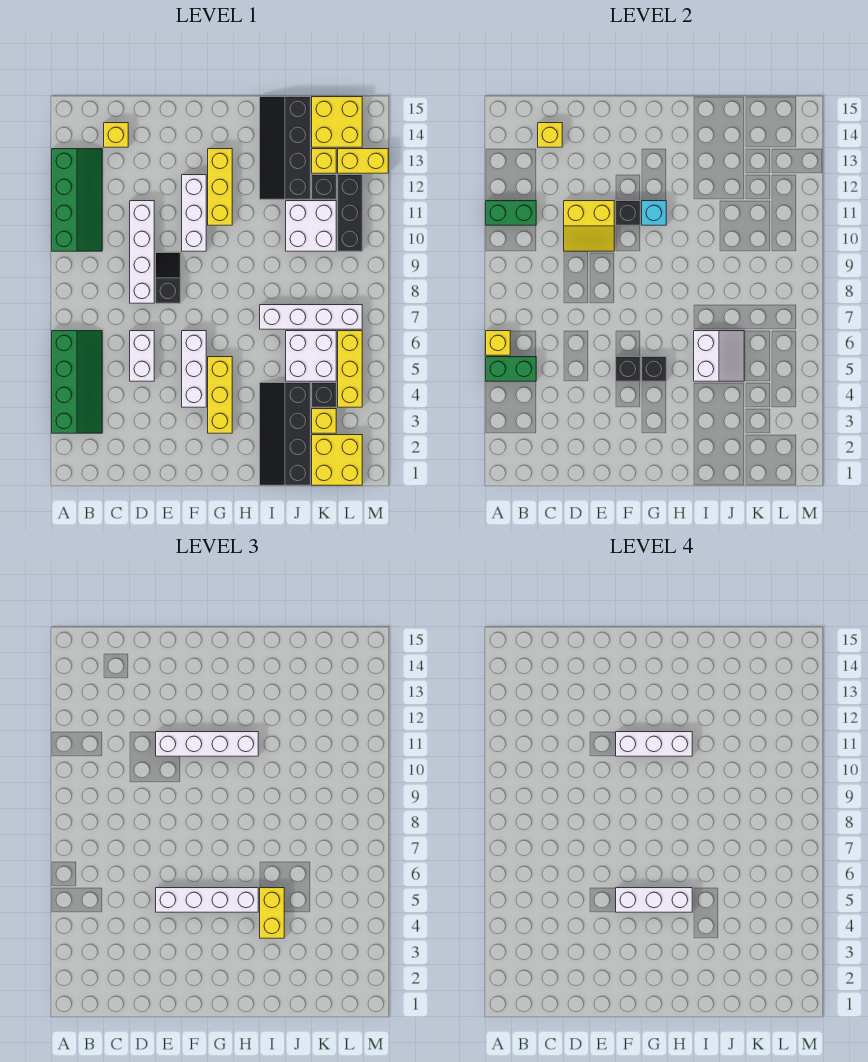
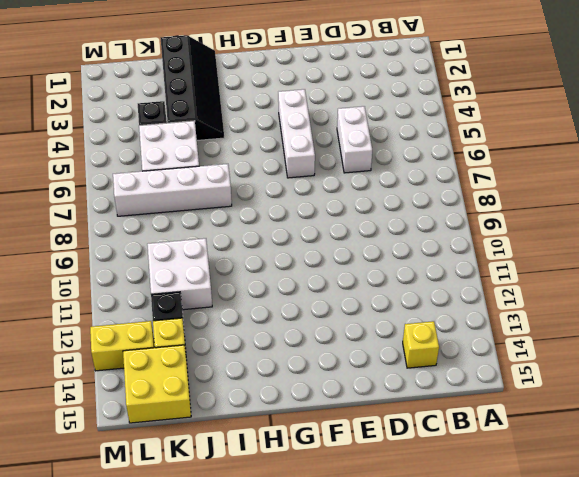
none -> green slope A3:B6 level 1 top A
none -> green slope A10:B13 level 1 top A
none -> white brick D8:D11 level 1
none -> black slope E8:E9 level 1 top 8

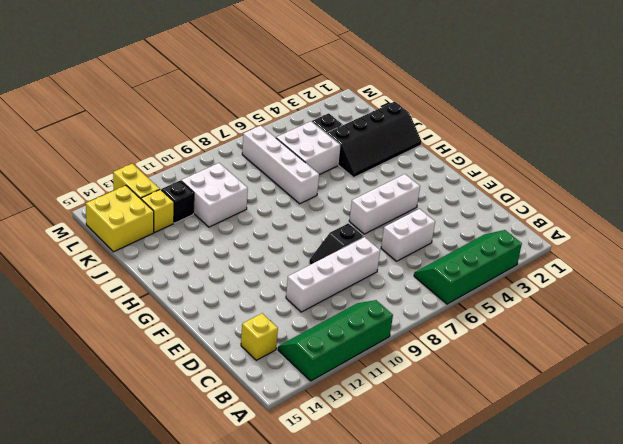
none -> white brick F10:F12 level 1
none -> yellow brick G3:G5 level 1
none -> yellow brick G11:G13 level 1
none -> black slope I12:J15 level 1 top J

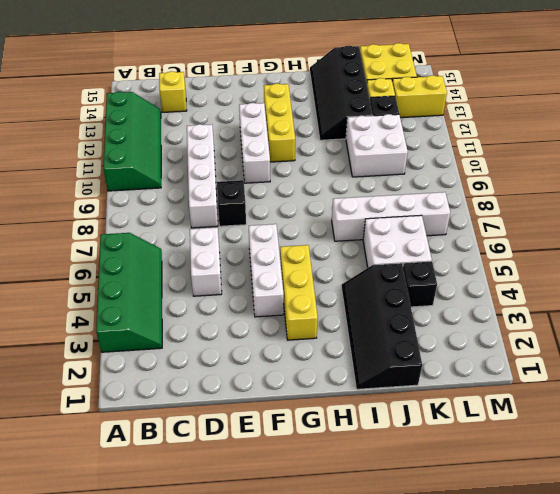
none -> yellow brick K1:L2 level 1
none -> yellow brick K3 level 1
none -> yellow brick L4:L6 level 1
none -> black brick L10:L12 level 1

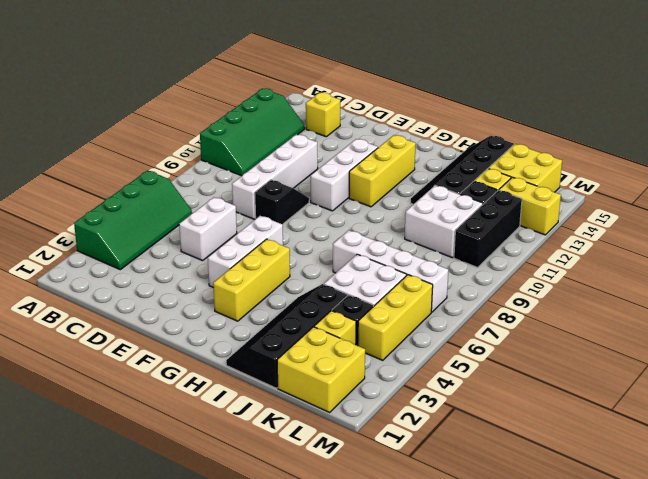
none -> green brick A5:B5 level 2
none -> yellow brick A6 level 2
none -> green brick A11:B11 level 2
none -> yellow brick C14 level 2

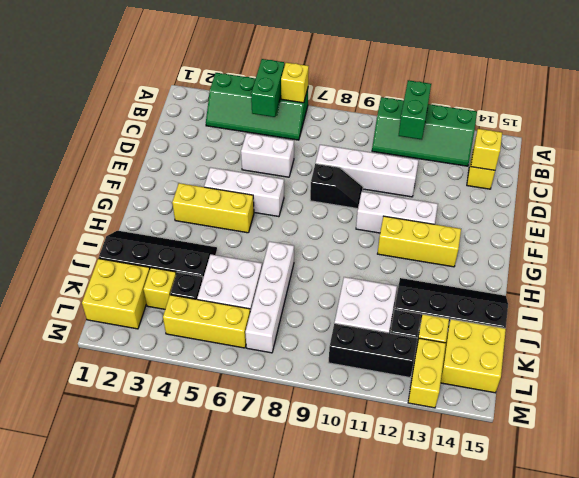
none -> yellow slope D10:E11 level 2 top 11
none -> black brick F5 level 2
none -> black brick F11 level 2
none -> black brick G5 level 2

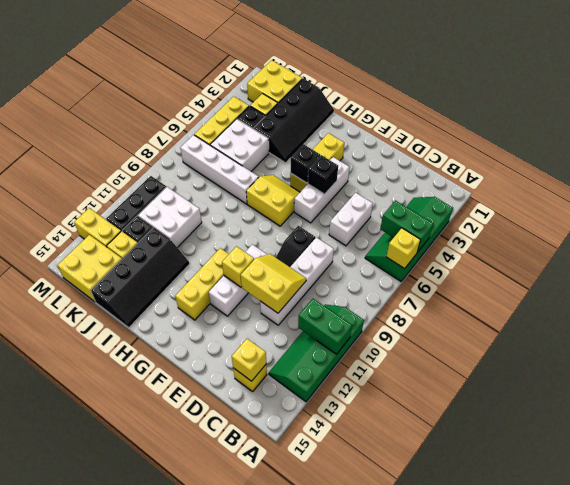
yellow brick F11 level 2 -> black brick F11 level 2
yellow slope G6:H7 level 1 top 7 -> none
none -> cyan brick G11 level 2
none -> white slope I5:J6 level 2 top I
none -> white brick E5:H5 level 3
none -> white brick E11:H11 level 3

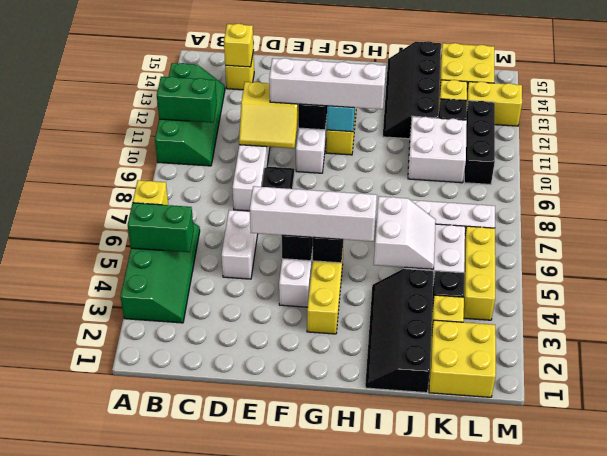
none -> yellow brick I4:I5 level 3
none -> white brick F5:H5 level 4
none -> white brick F11:H11 level 4

